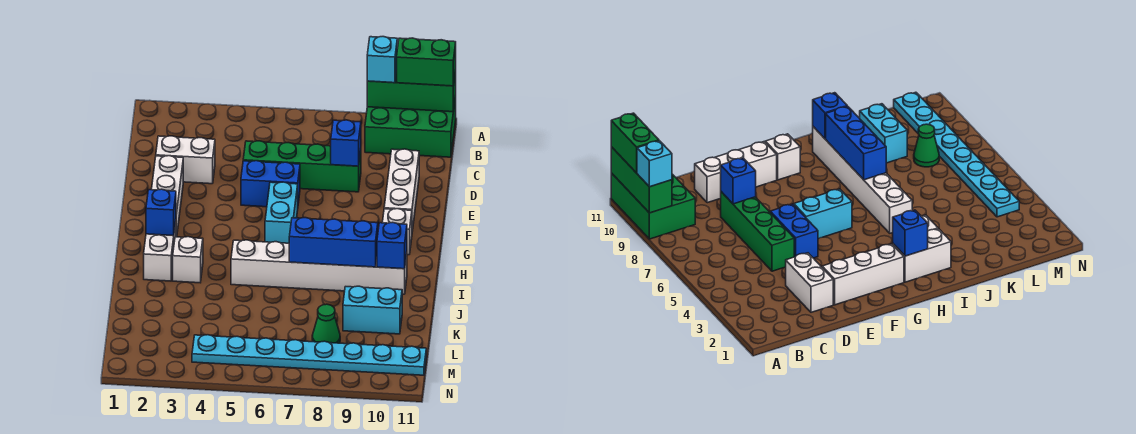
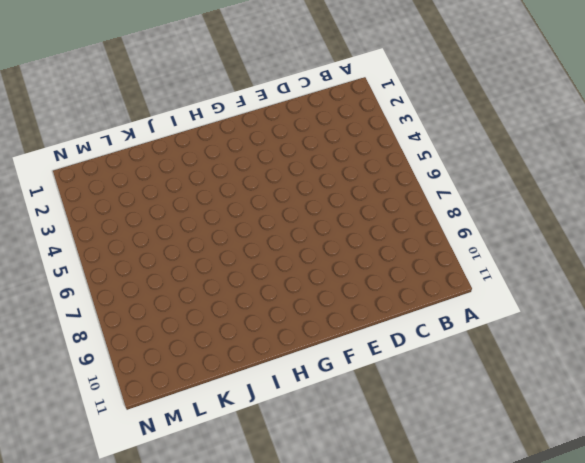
none -> green brick A9:B11 level 1
none -> white brick D2:D3 level 1
none -> green brick D5:D8 level 1

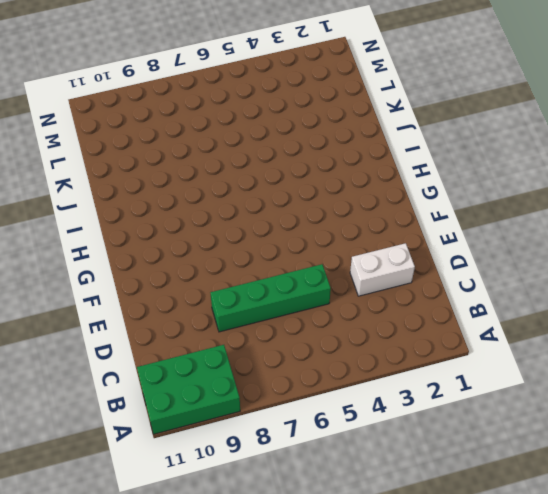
none -> white brick D10:F10 level 1
none -> white brick E2:G2 level 1
none -> blue brick E5:E6 level 1

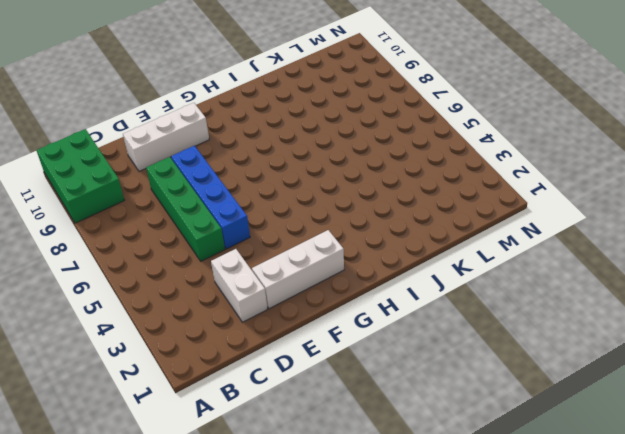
blue brick E5:E8 level 1 -> blue brick E5:E6 level 1
none -> cyan brick F6:G6 level 1
none -> white brick G10 level 1
none -> white brick H2:I2 level 1

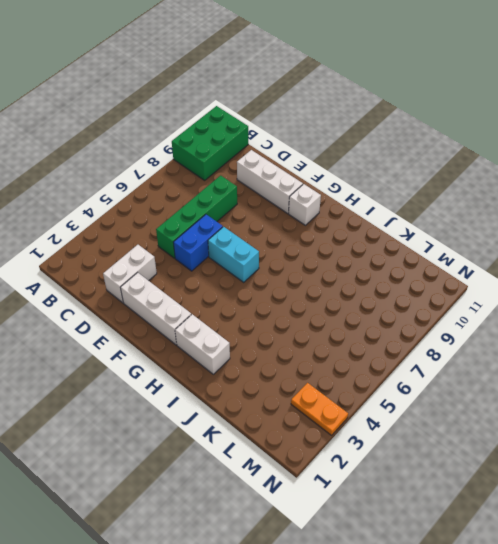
orange plate M3:N3 level 1 -> none
none -> white brick I3 level 1
none -> white brick I5:I10 level 1
none -> cyan brick K9:K10 level 1

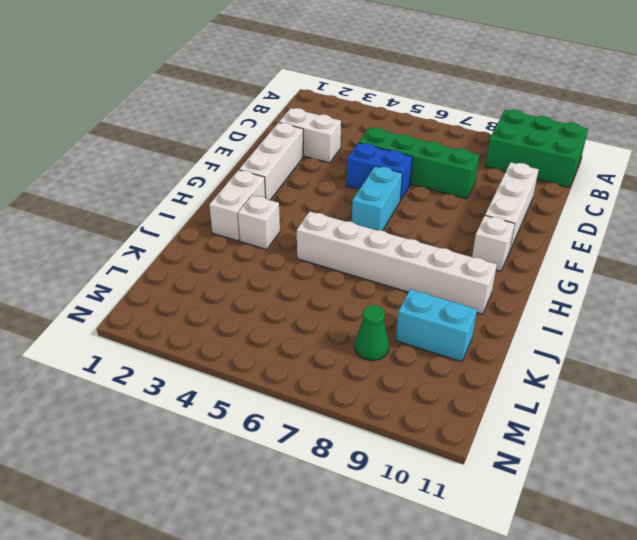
none -> cyan plate M4:M11 level 1
none -> green brick A9:A11 level 2
none -> blue brick D8 level 2

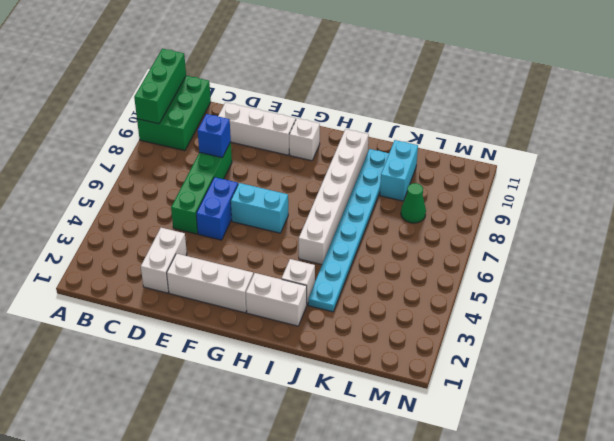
cyan plate J3:J10 level 1 -> cyan plate M4:M11 level 1
none -> blue brick H2 level 2
none -> blue brick I7:I9 level 2
none -> blue brick I10 level 2

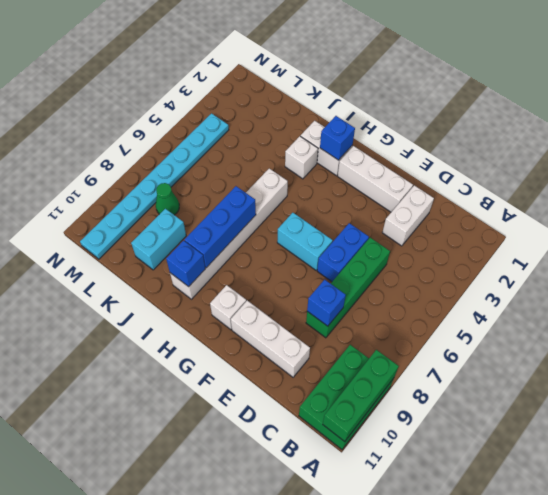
none -> cyan brick A9 level 3
none -> green brick A10:A11 level 3

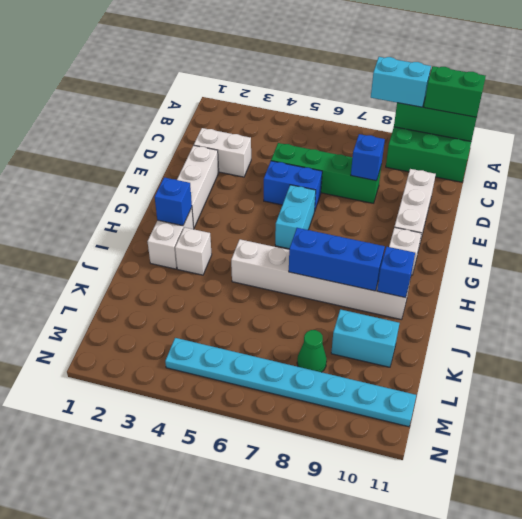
cyan brick A8:A9 level 3 -> cyan brick A9 level 3

